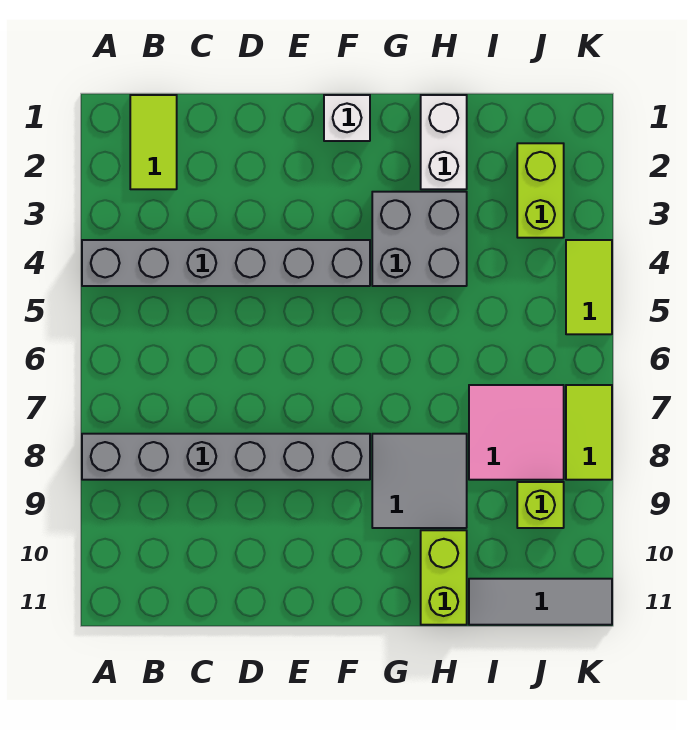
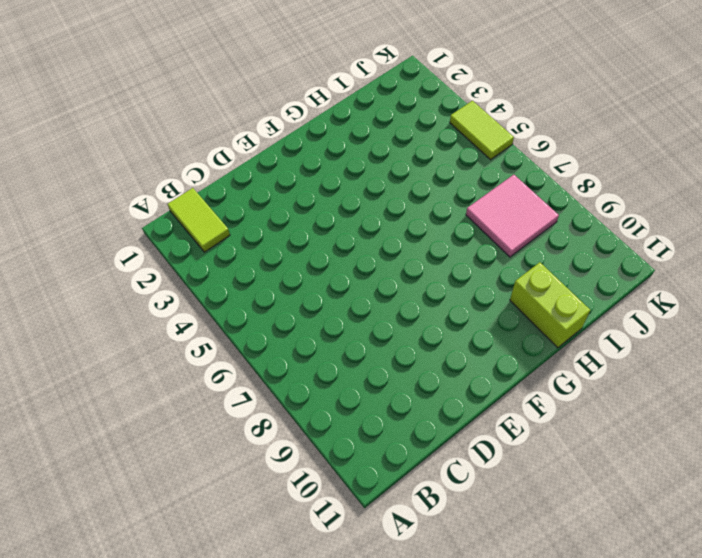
none -> grey brick A4:F4 level 1
none -> grey brick A8:F8 level 1
none -> white brick F1 level 1

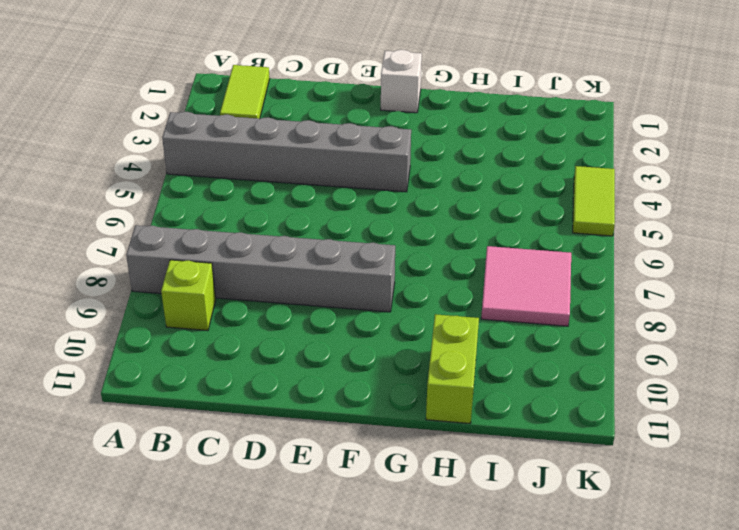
lime brick B9 level 1 -> lime brick J9 level 1
none -> grey brick G3:H4 level 1
none -> grey tile G8:H9 level 1
none -> white brick H1:H2 level 1

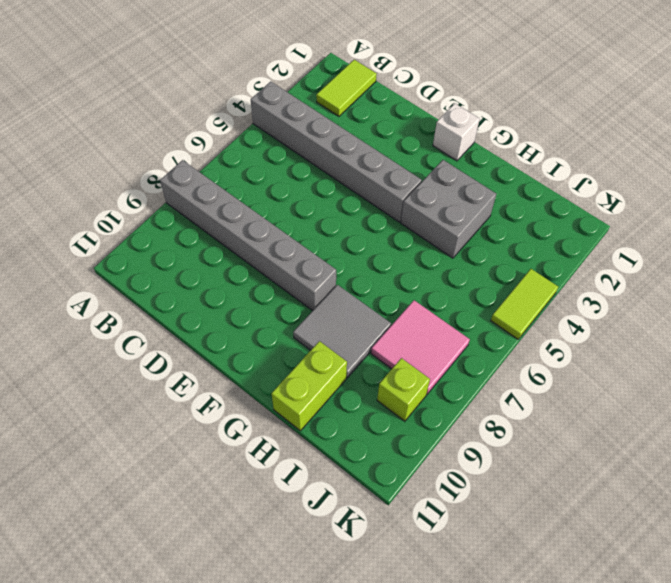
none -> white brick H1:H2 level 1
none -> grey tile I11:K11 level 1
none -> lime brick J2:J3 level 1

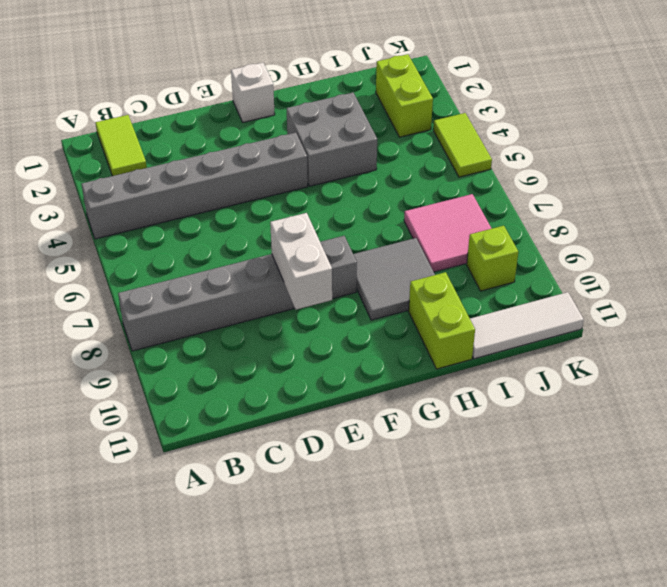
white brick E8:E9 level 2 -> white brick H1:H2 level 1
white tile I11:K11 level 1 -> grey tile I11:K11 level 1
none -> lime tile K7:K8 level 1

